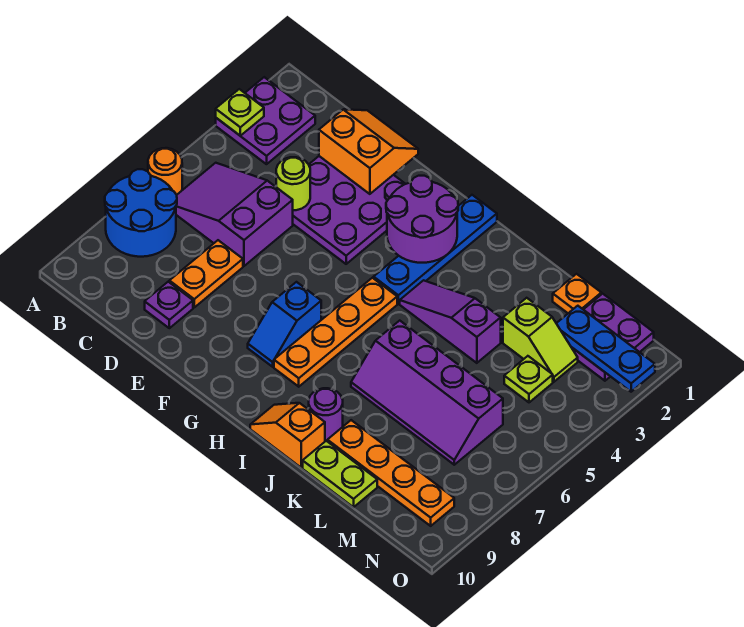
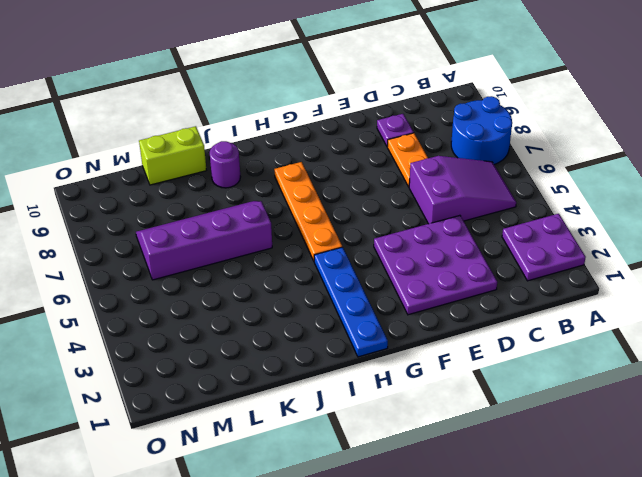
lime brick K10:L10 level 1 -> lime plate K10:L10 level 1
none -> orange round brick A6 level 1
none -> blue slope G7:G8 level 1 top 7
none -> purple slope I4:K4 level 1 top K

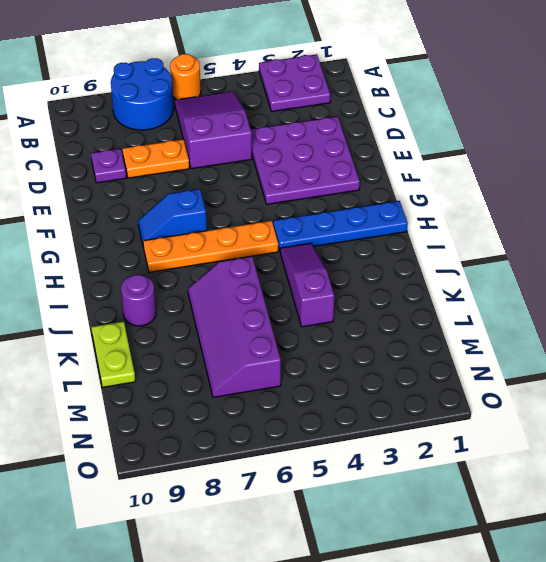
none -> orange slope I10:J10 level 1 top J
none -> orange plate K9:N9 level 1
none -> orange plate L1 level 1

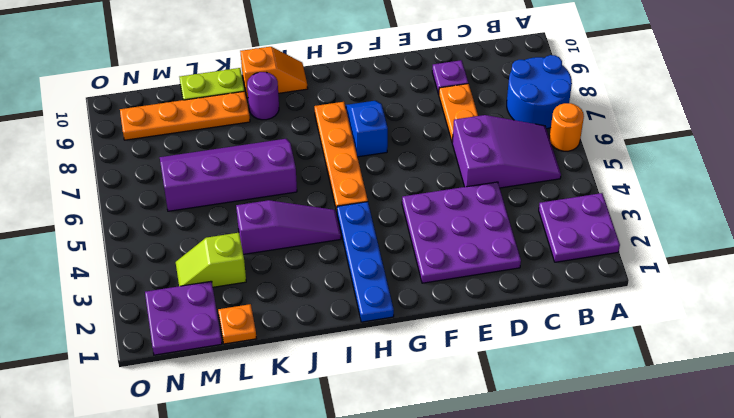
none -> lime plate M4 level 1
none -> lime plate A3 level 2
none -> orange slope D1:E2 level 2 top 2

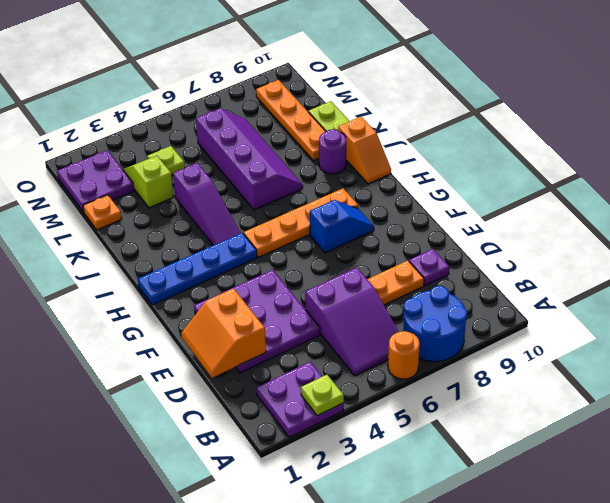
none -> lime round brick D4 level 2
none -> purple round brick G2:H3 level 2
none -> blue plate M2:O2 level 2

